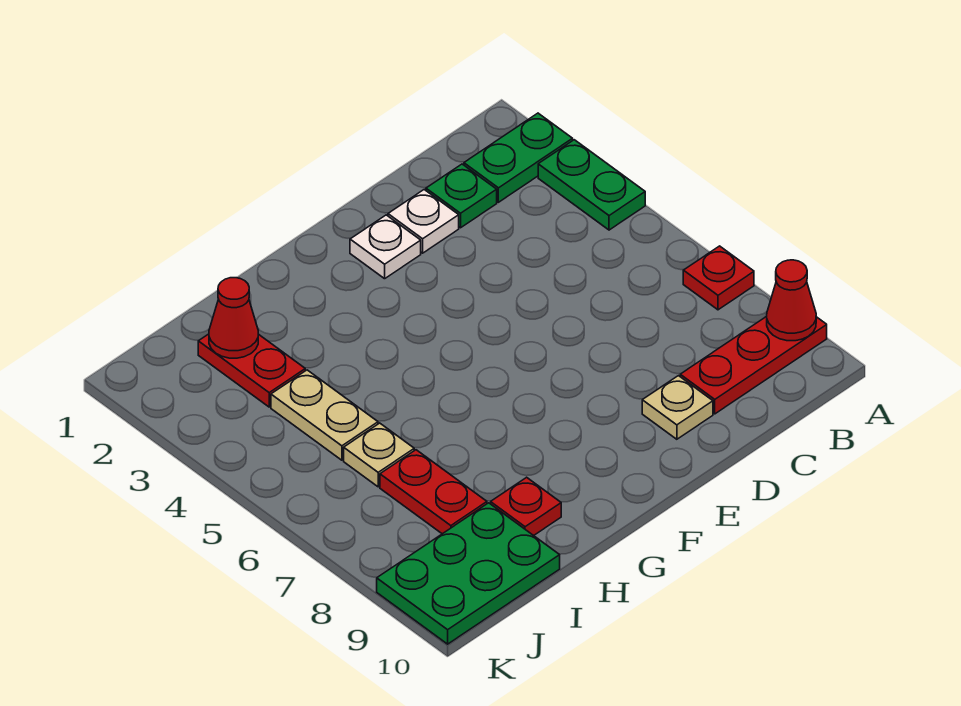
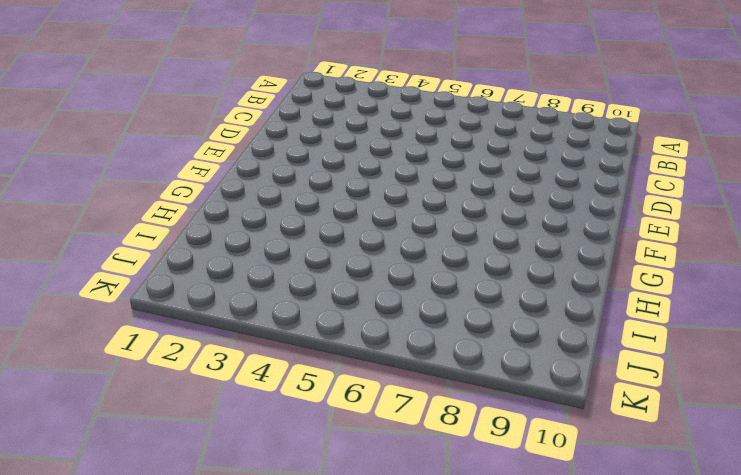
none -> green plate A2:B2 level 1
none -> green plate A3:A4 level 1
none -> red plate A7 level 1

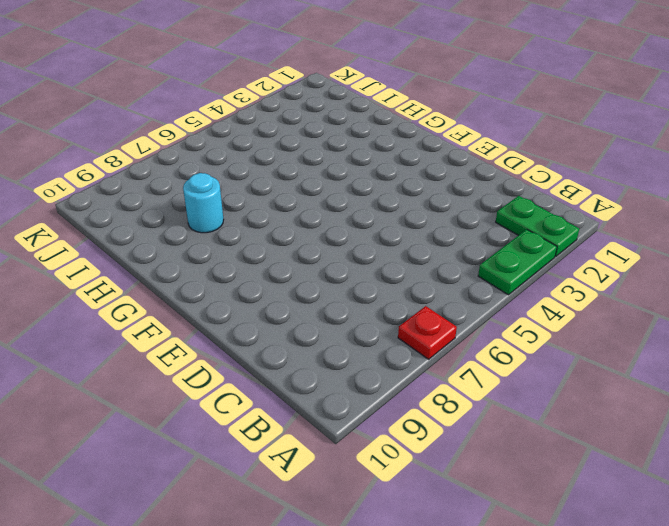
cyan round brick H8 level 1 -> none
none -> red plate A9:C9 level 1
none -> green plate C2 level 1
none -> white plate D2 level 1

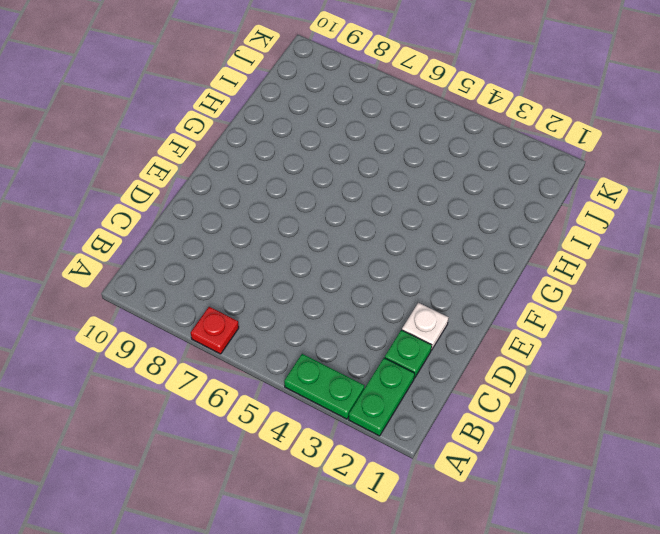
none -> red plate A9:C9 level 1
none -> tan plate D9 level 1
none -> white plate E2 level 1

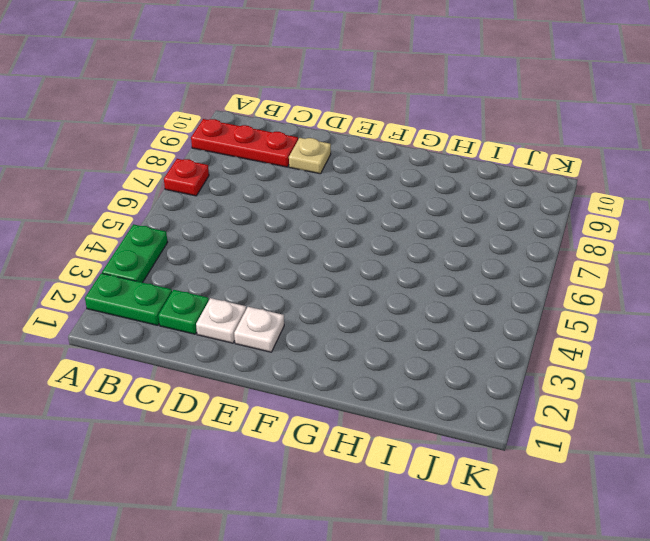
none -> red plate H9 level 1
none -> red plate I2:I3 level 1
none -> tan plate I4:I5 level 1

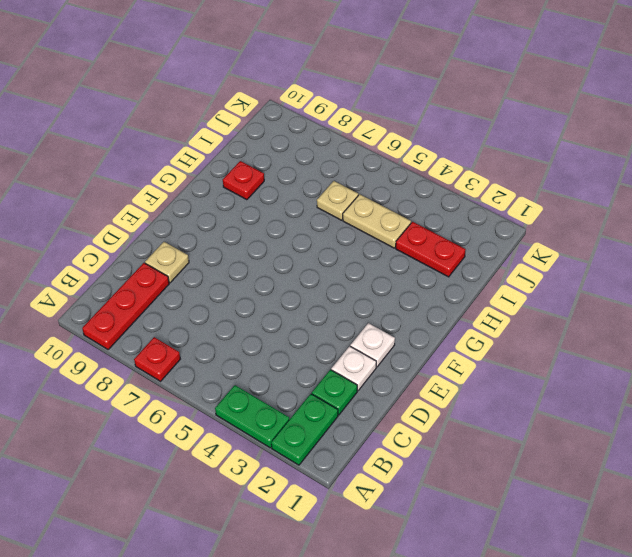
none -> red plate I7:I8 level 1
none -> green plate I9:K10 level 1
none -> red cone A9 level 2

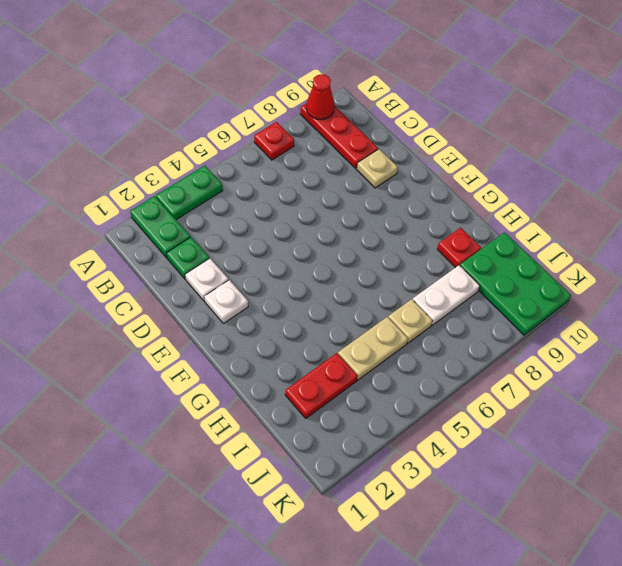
white plate I7:I8 level 1 -> red plate I7:I8 level 1
none -> red cone I2 level 2

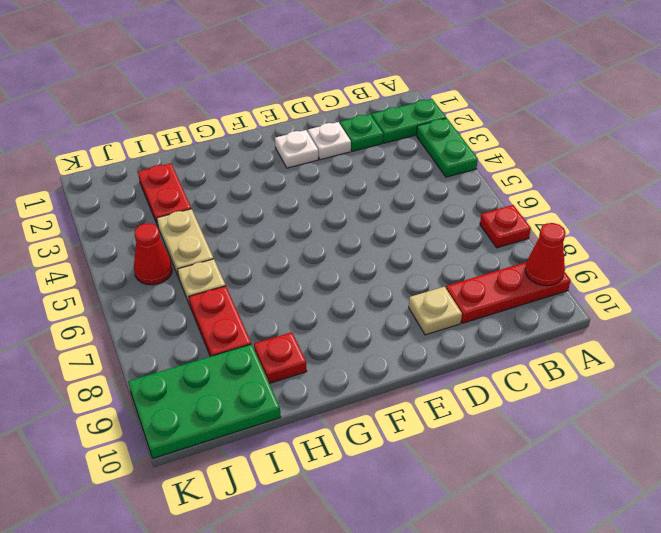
red cone J5 level 1 -> red cone I2 level 2

